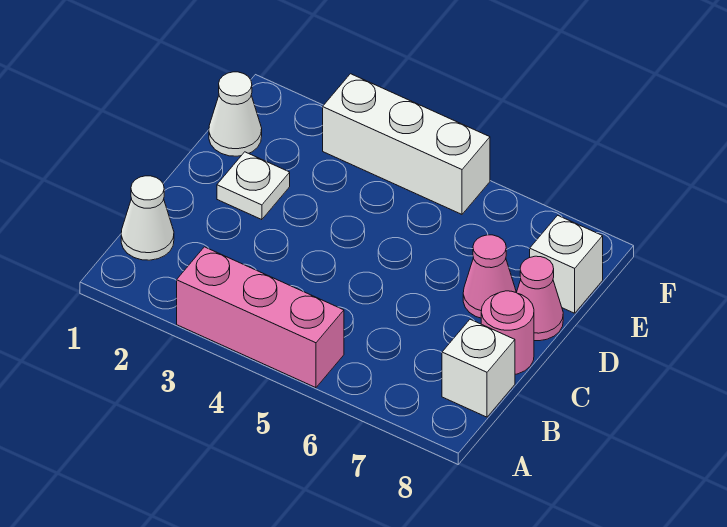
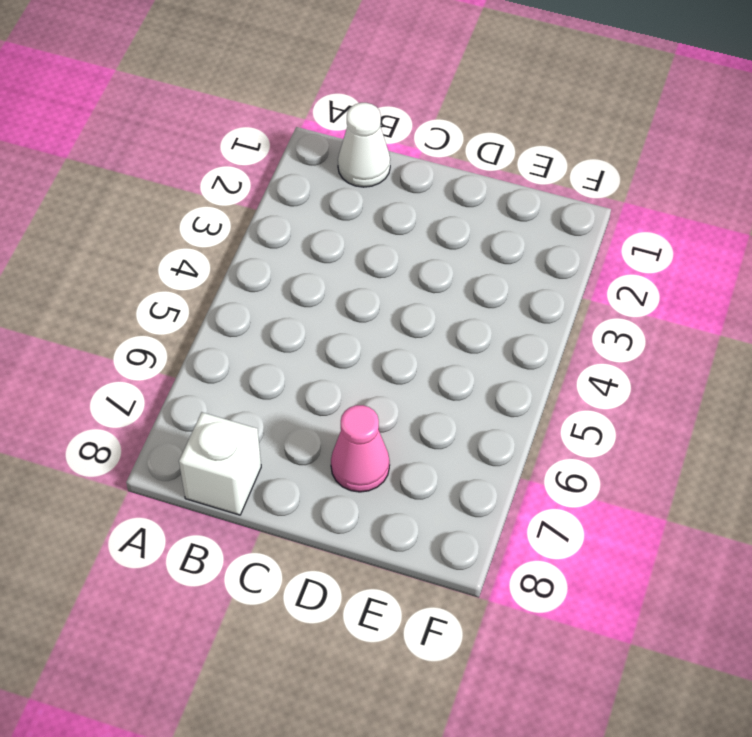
none -> pink brick A3:A5 level 1
none -> pink round brick C8 level 1

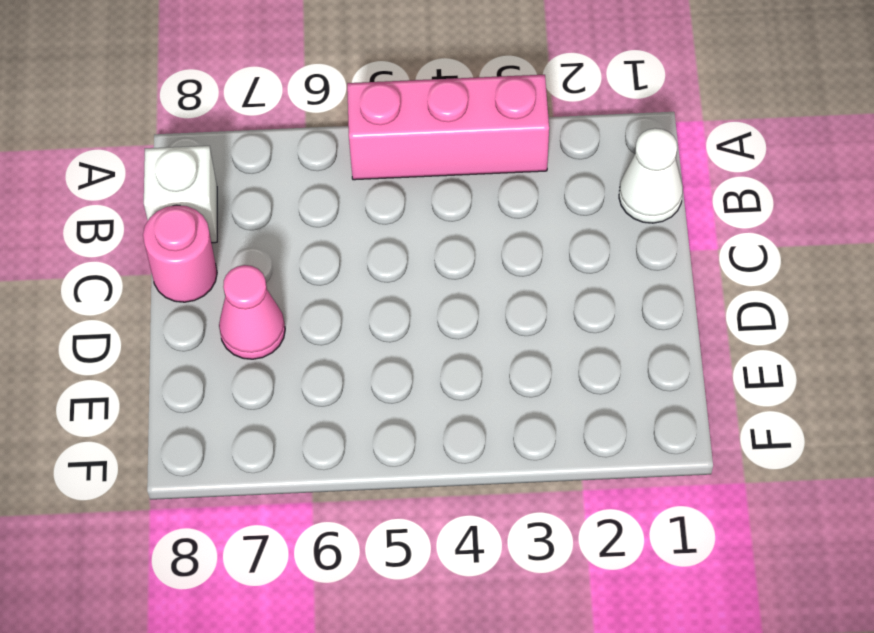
none -> white plate D2 level 1
none -> pink cone D8 level 1

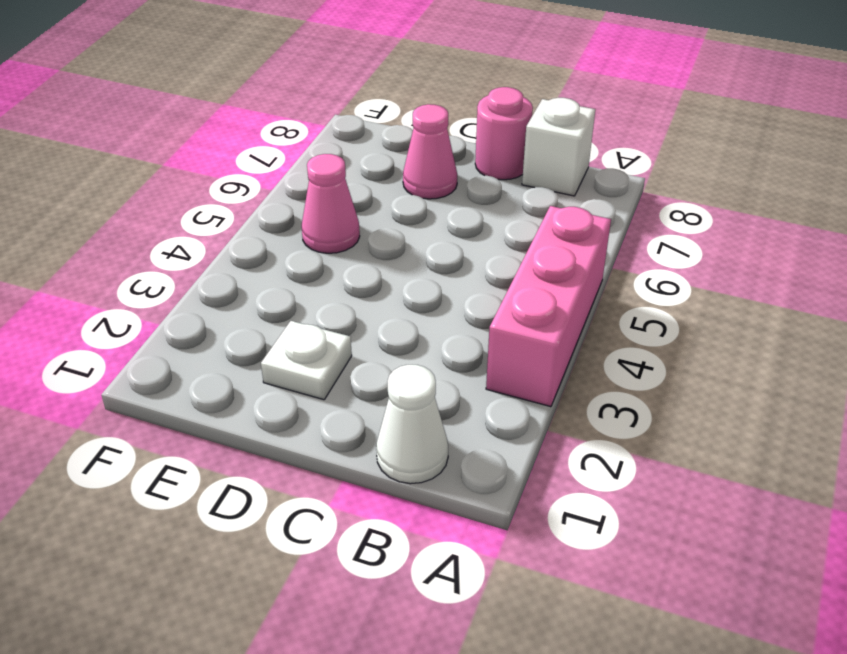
pink cone E5 level 1 -> pink cone D8 level 1
none -> white cone E1 level 1
none -> white brick E8 level 1

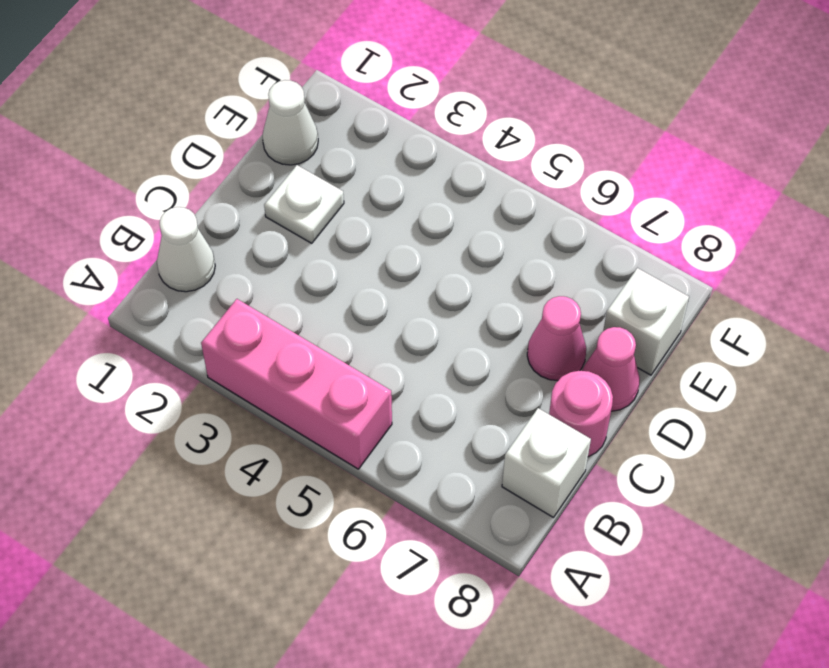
none -> white brick F3:F5 level 1

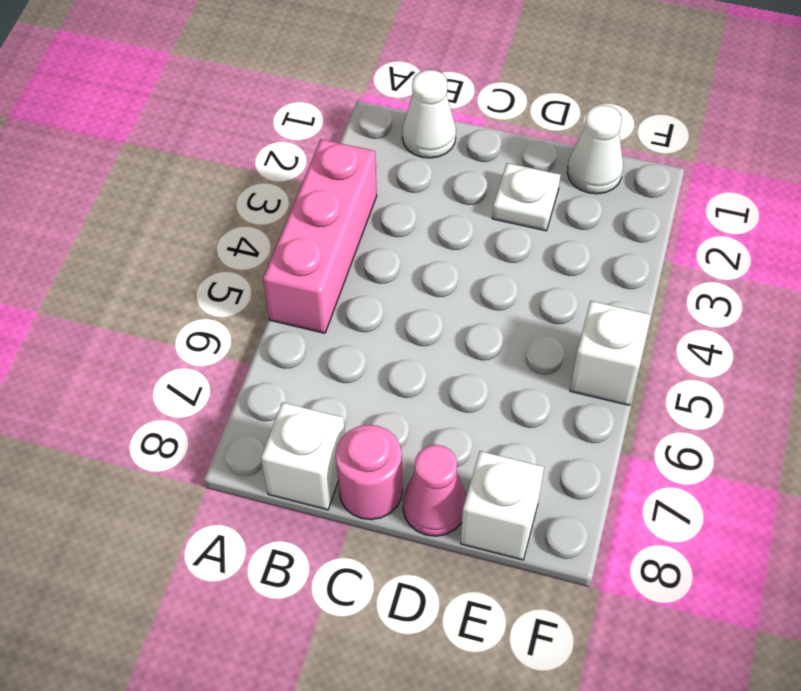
white brick F5 level 1 -> white brick F3:F5 level 1
none -> pink cone D7 level 1

